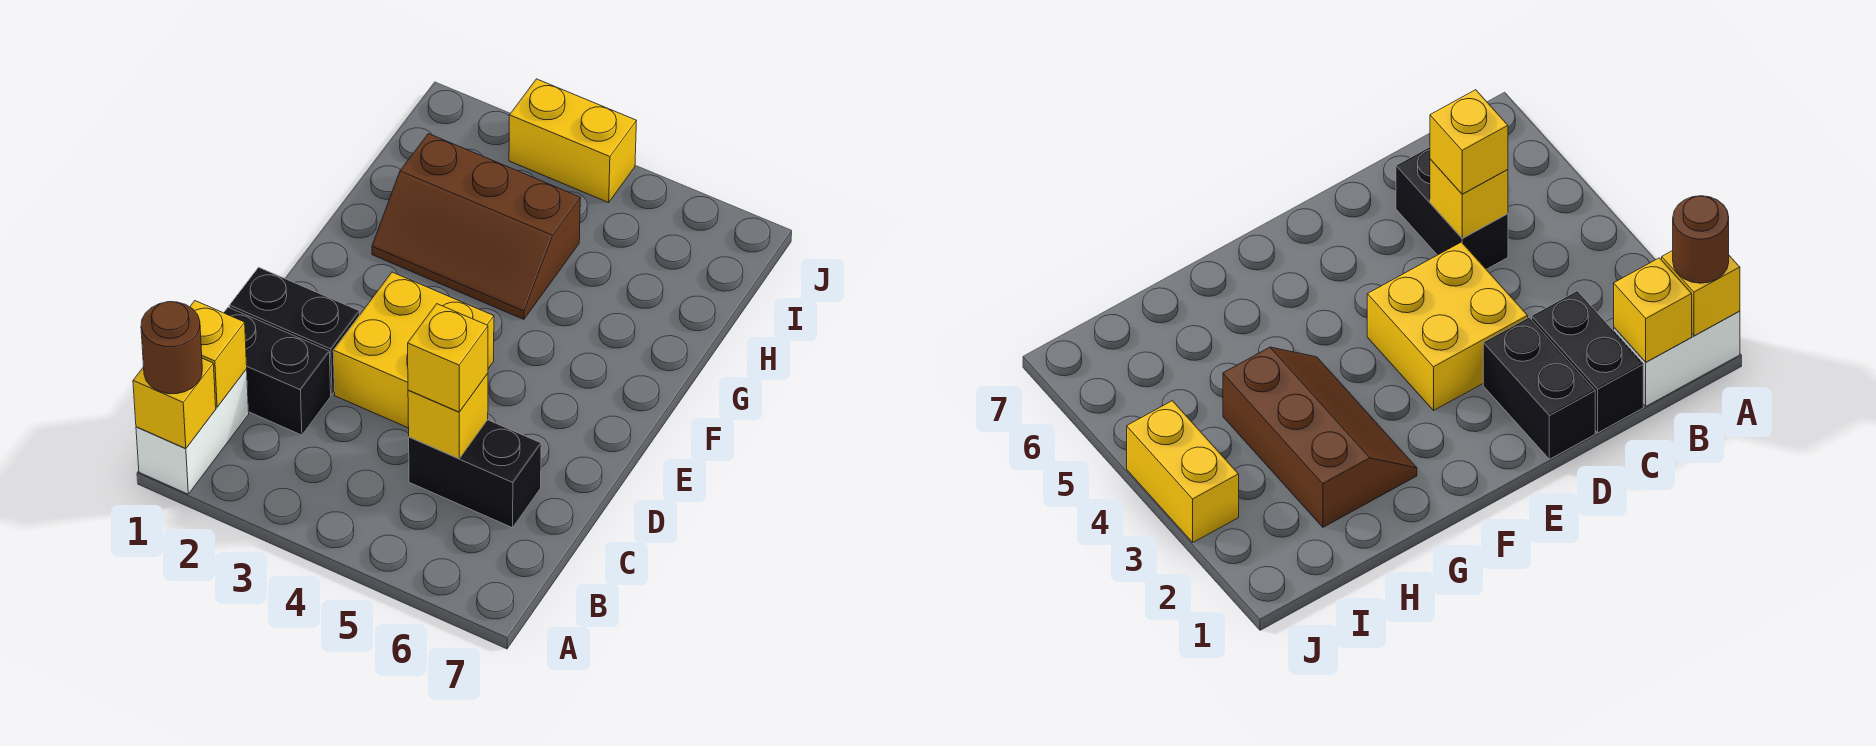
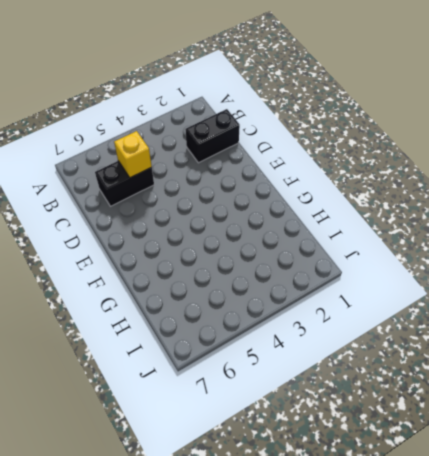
none -> white brick A1:B1 level 1
none -> black brick D1:D2 level 1
none -> yellow brick D3:E4 level 1

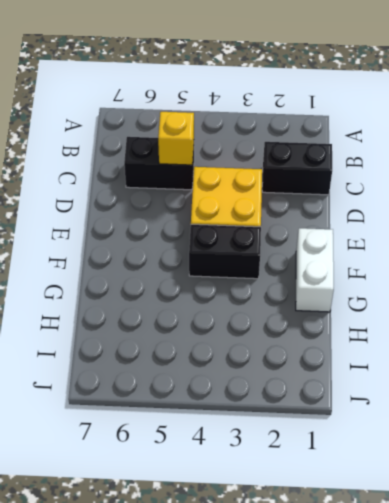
white brick F1:G1 level 1 -> white brick A1:B1 level 1
black brick F3:F4 level 1 -> black brick D1:D2 level 1
none -> brown slope G2:H4 level 1 top H
none -> yellow brick J3:J4 level 1
none -> yellow brick A1 level 2

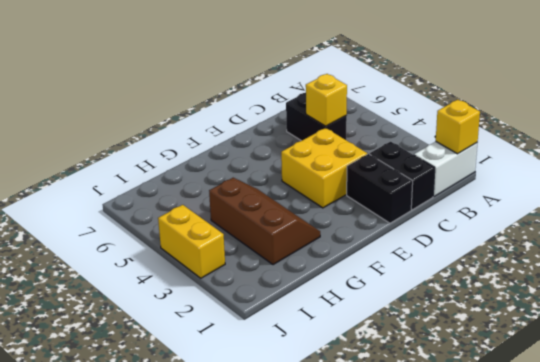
none -> yellow brick B1 level 2
none -> brown round brick A1 level 3
none -> yellow brick C5 level 3

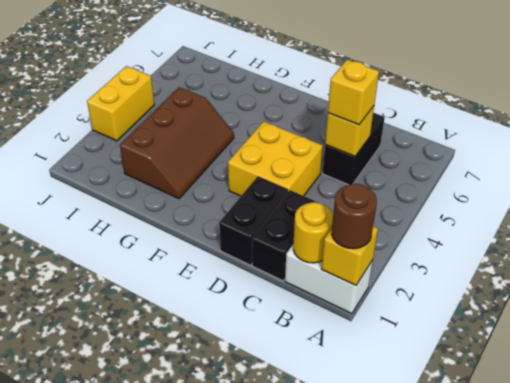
yellow round brick B1 level 2 -> yellow brick B1 level 2

